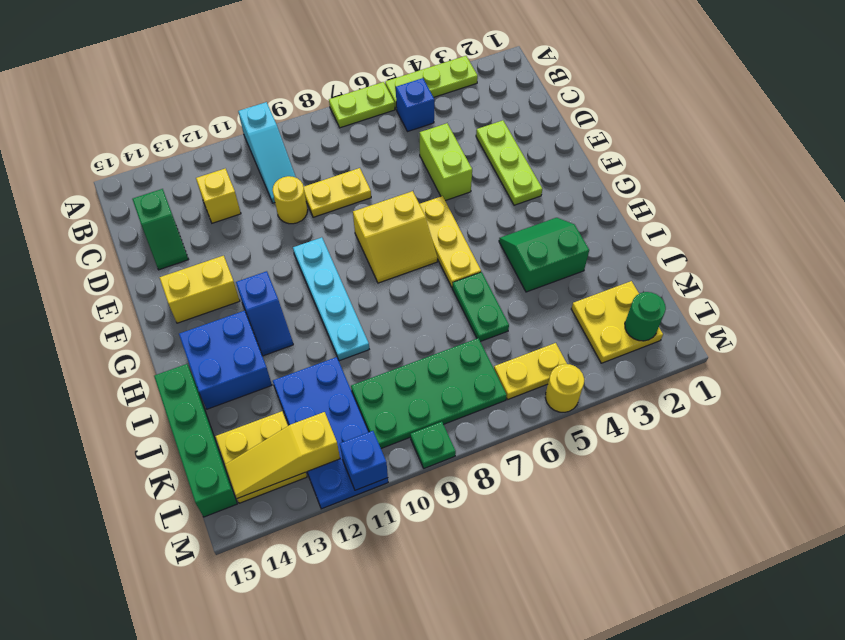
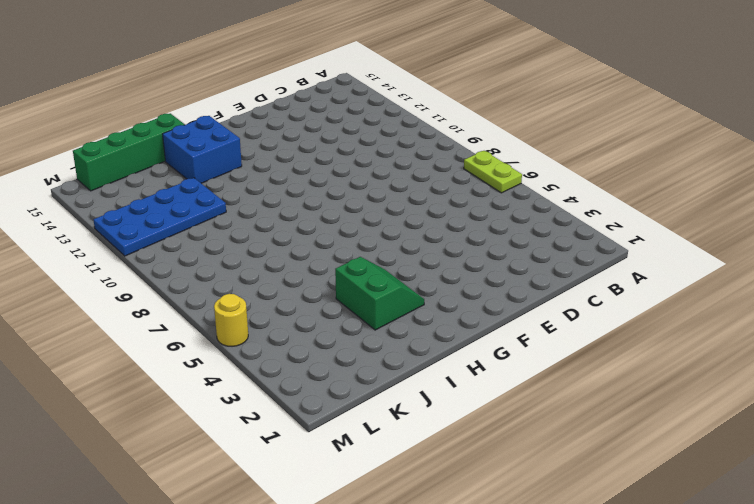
none -> lime plate A3:A5 level 1
none -> cyan slope A10:C10 level 1 top A
none -> blue brick B5 level 1

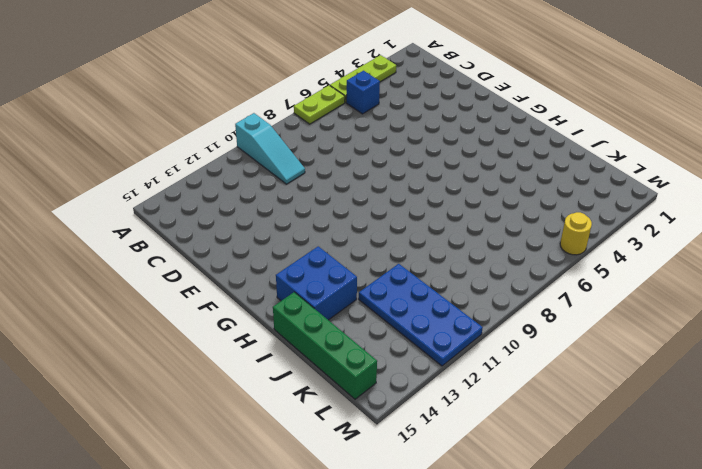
none -> yellow brick C12 level 1
none -> green slope C14:D14 level 1 top C
none -> lime plate D3:F3 level 1

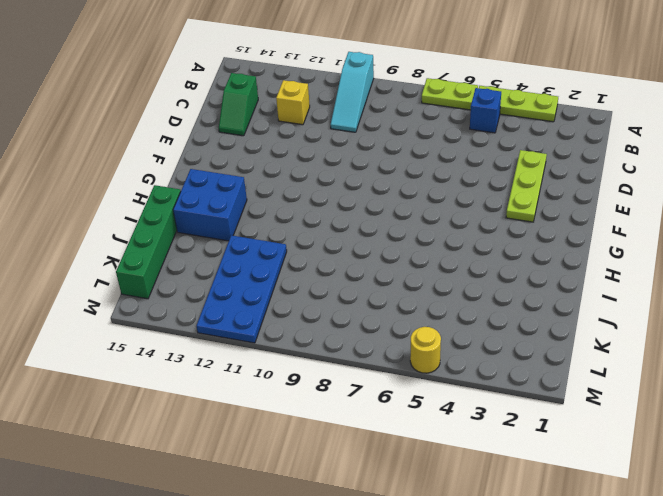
none -> lime brick D5:E5 level 1
none -> yellow plate D8:D9 level 1
none -> yellow round brick D10 level 1

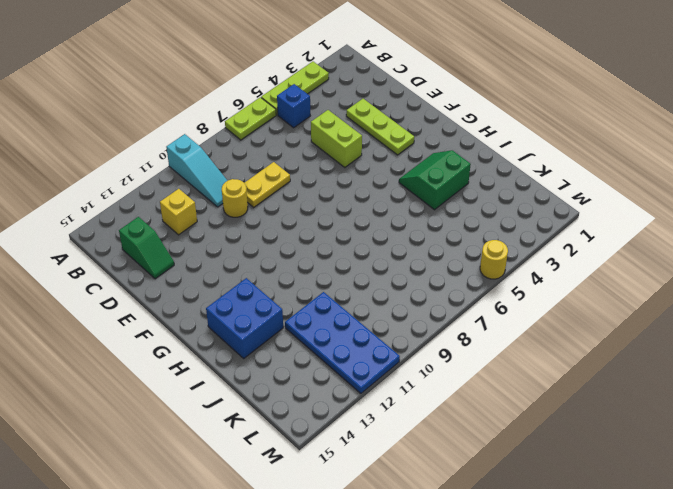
none -> yellow plate F6:H6 level 1
none -> yellow slope F7:G8 level 1 top F
none -> cyan plate F10:I10 level 1

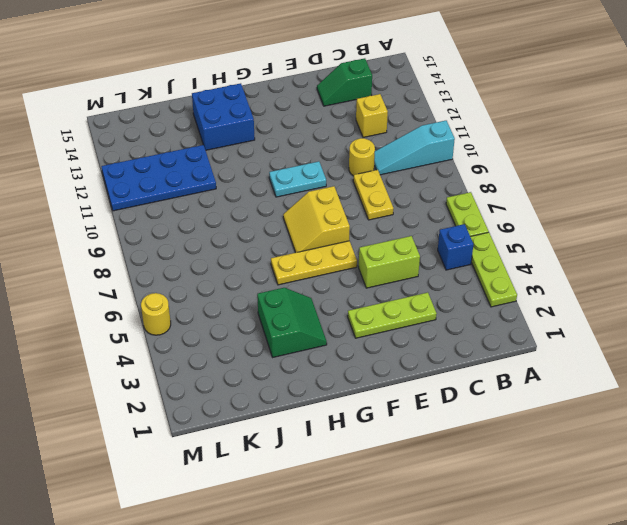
cyan plate F10:G10 level 1 -> cyan plate F10:I10 level 1
none -> yellow brick F13:F14 level 1
none -> blue slope G12:H12 level 1 top G
none -> green plate I6:J6 level 1

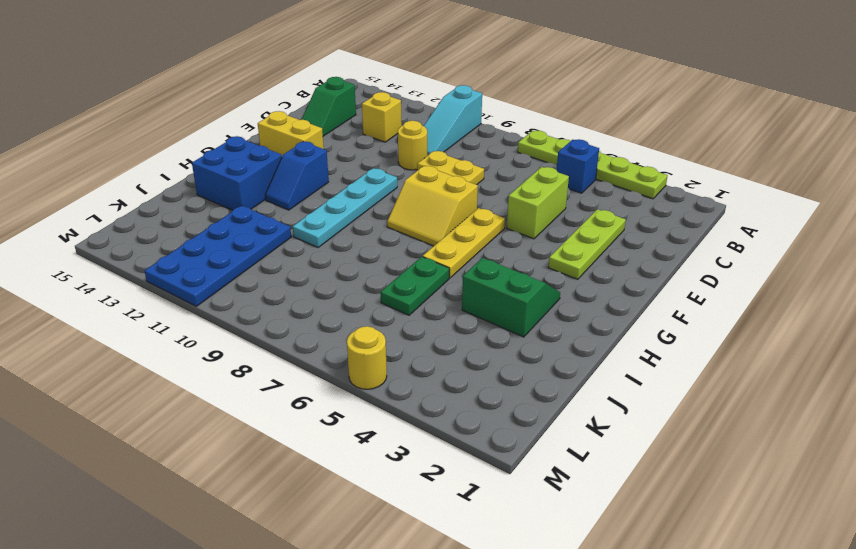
none -> green brick I15:L15 level 1
none -> yellow plate K2:L3 level 1
none -> green plate K7:L10 level 1

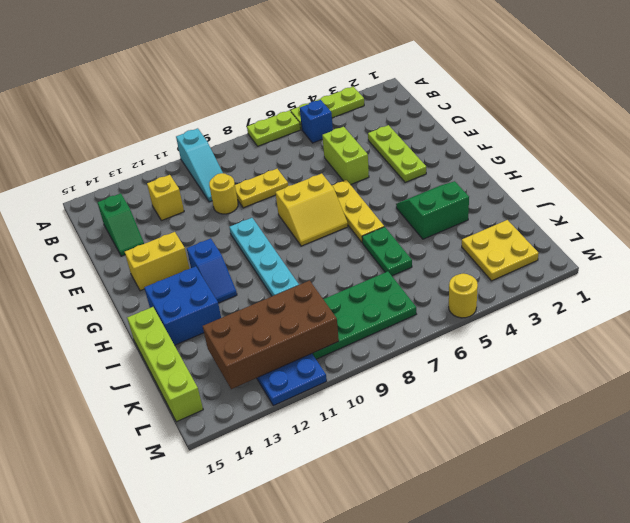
lime brick I15:L15 level 1 -> green brick I15:L15 level 1
brown brick K10:L13 level 2 -> yellow slope L12:L14 level 2 top 12
none -> yellow plate K13:L14 level 1
none -> yellow plate L5:L6 level 1
none -> green plate M9 level 1

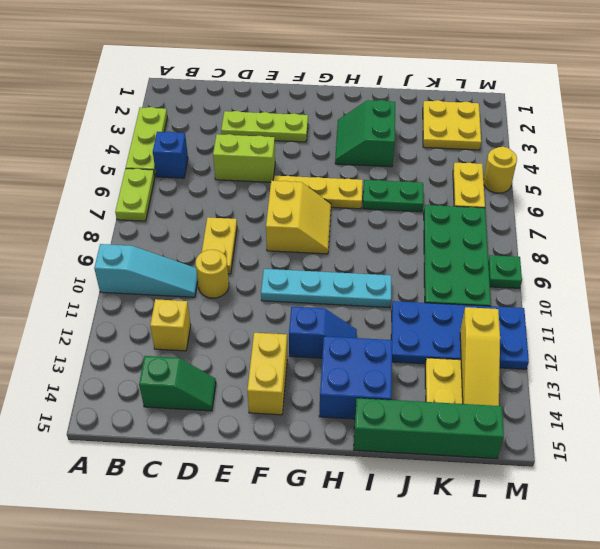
none -> green round brick L2 level 2
none -> blue brick M11 level 2

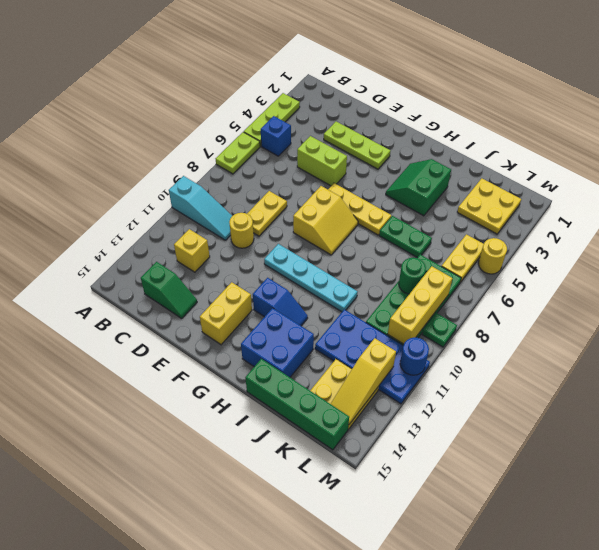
green round brick K8 level 2 -> green round brick L2 level 2
yellow brick L8:L10 level 2 -> none
blue round brick M11 level 2 -> blue brick M11 level 2

